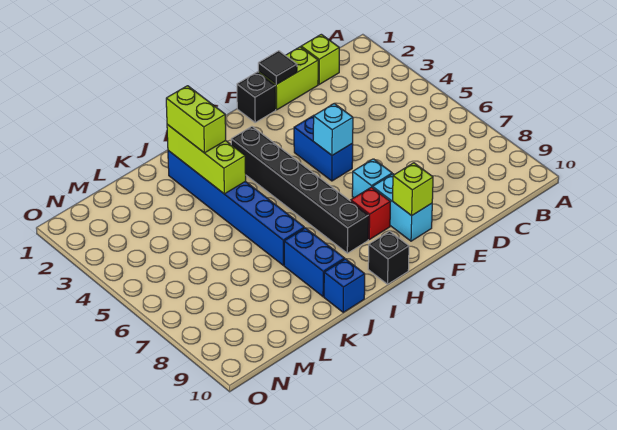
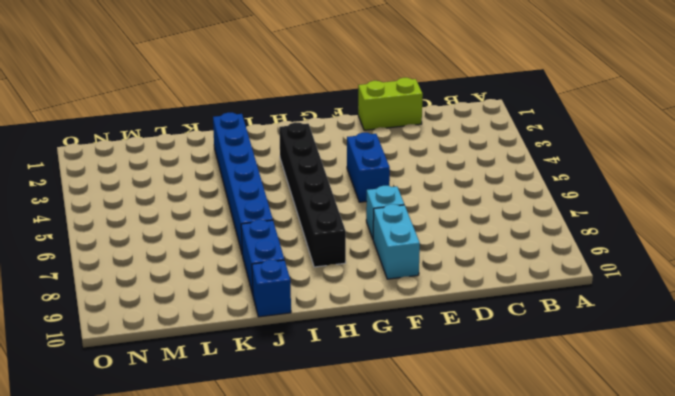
none -> lime brick C1 level 1
none -> black brick F1 level 1
none -> red brick G8 level 1

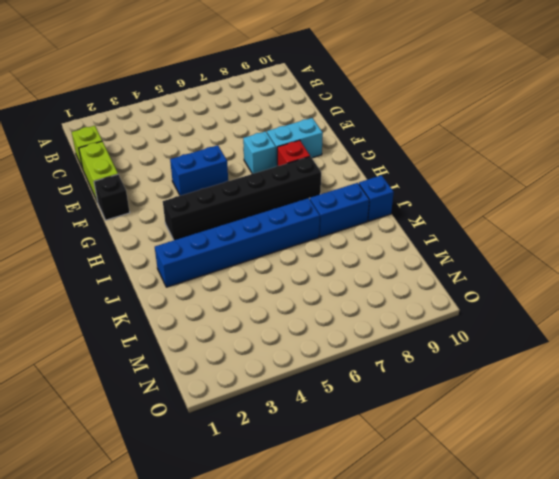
none -> black brick H10 level 1
none -> black tile E1 level 2
none -> cyan brick F5 level 2

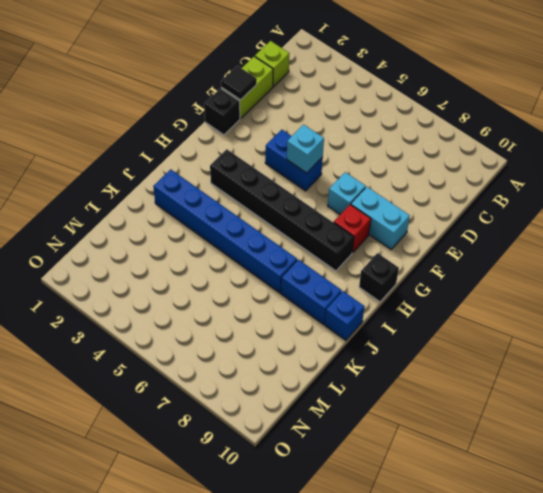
none -> lime brick F9 level 2
none -> lime brick J2:J4 level 2
none -> lime brick J2:J3 level 3

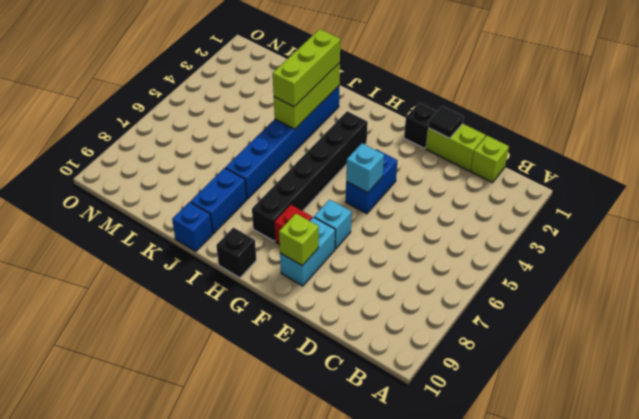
lime brick J2:J4 level 3 -> lime brick J2:J3 level 3

